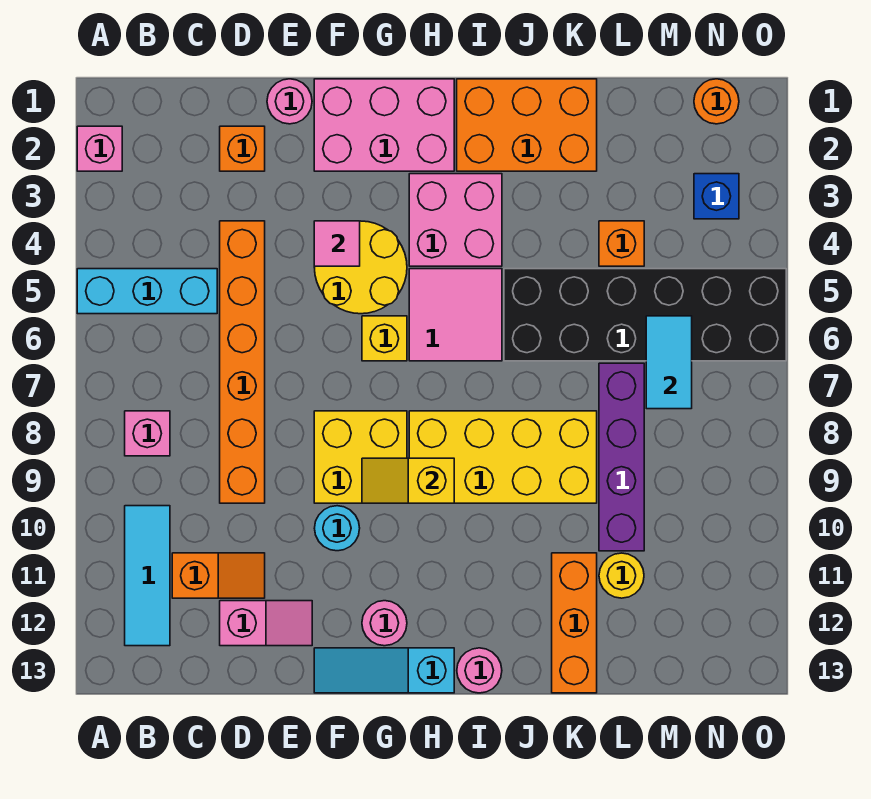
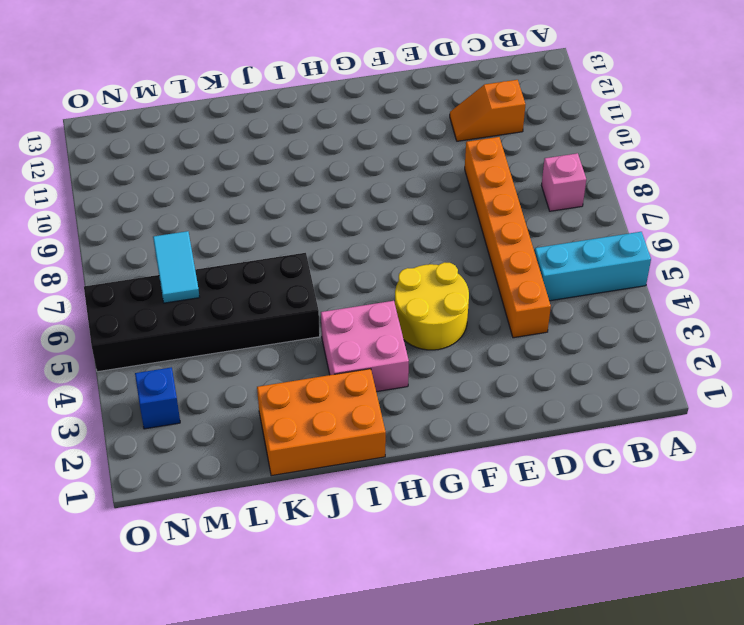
none -> pink brick A2 level 1
none -> cyan tile B10:B12 level 1
none -> orange brick D2 level 1
none -> pink slope D12:E12 level 1 top D

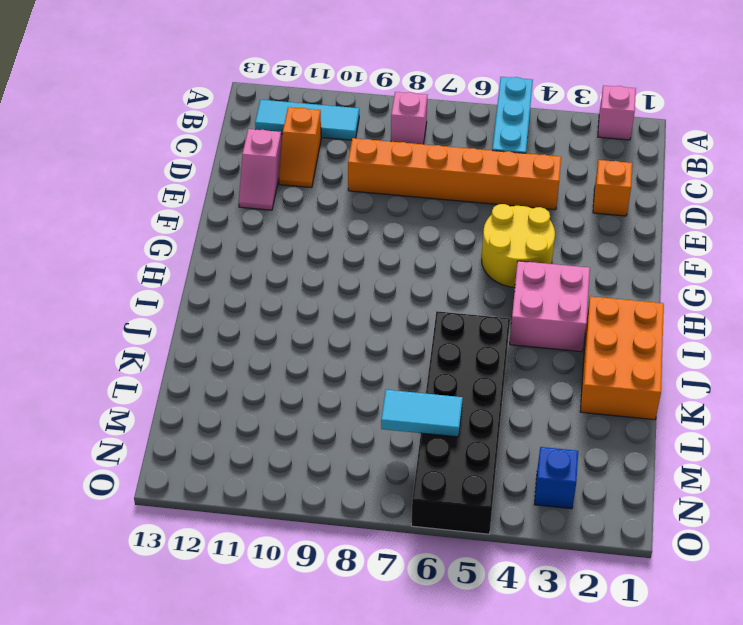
none -> pink round brick E1 level 1
none -> pink brick F1:H2 level 1
none -> yellow brick F8:G9 level 1
none -> cyan round brick F10 level 1

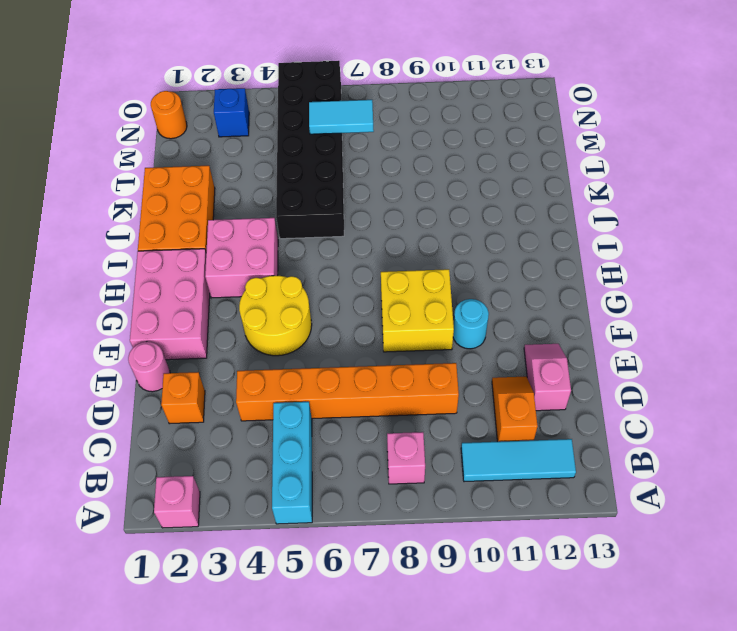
none -> cyan slope F13:H13 level 1 top H
none -> yellow brick G6 level 1
none -> pink round brick G12 level 1
none -> pink tile H5:I6 level 1

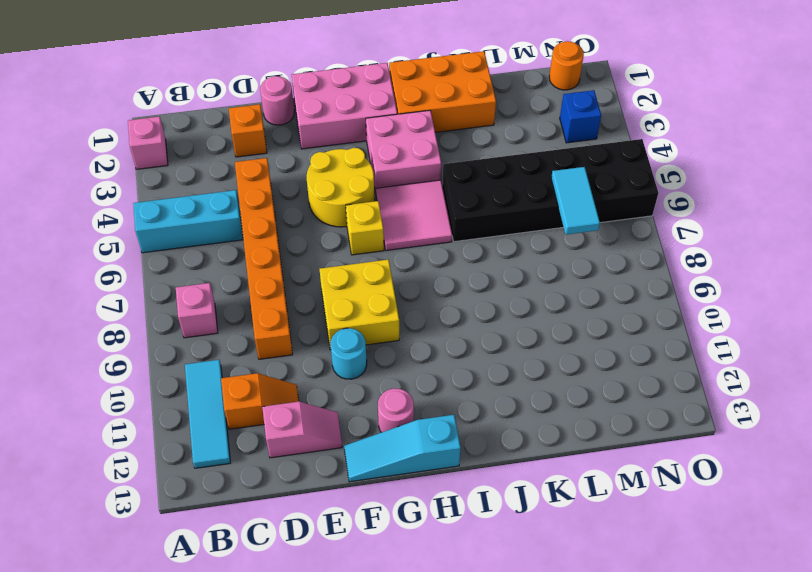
none -> yellow brick H8:K9 level 1
none -> pink round brick I13 level 1
none -> orange brick K11:K13 level 1
none -> orange brick L4 level 1

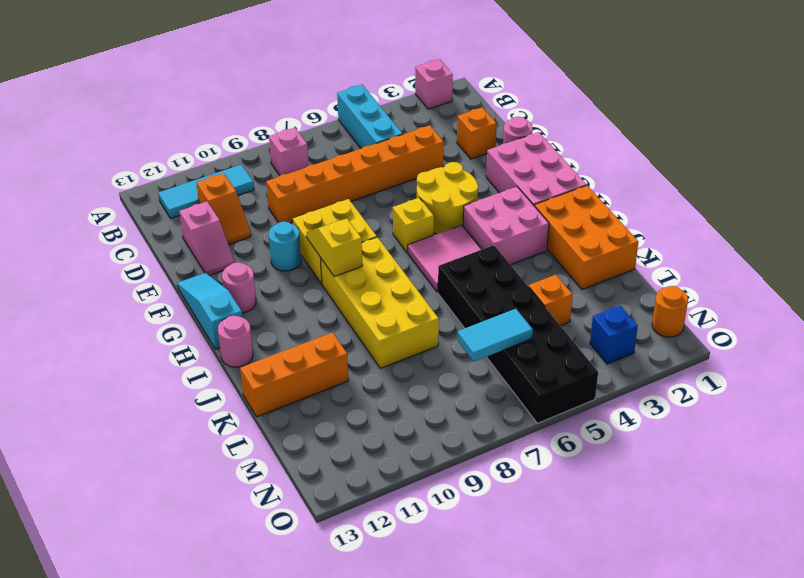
none -> purple brick L7:L10 level 1
none -> yellow round brick L11 level 1
none -> pink tile F4 level 2

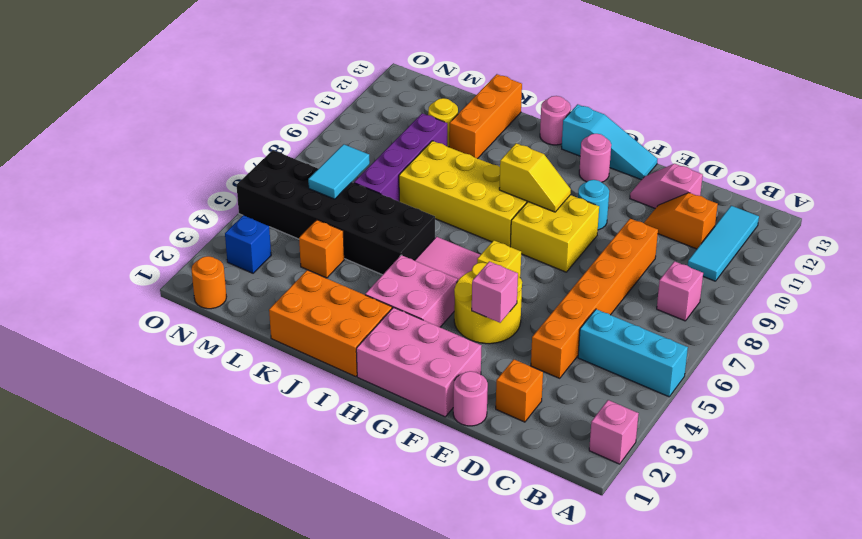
pink brick F4 level 2 -> pink tile F4 level 2

